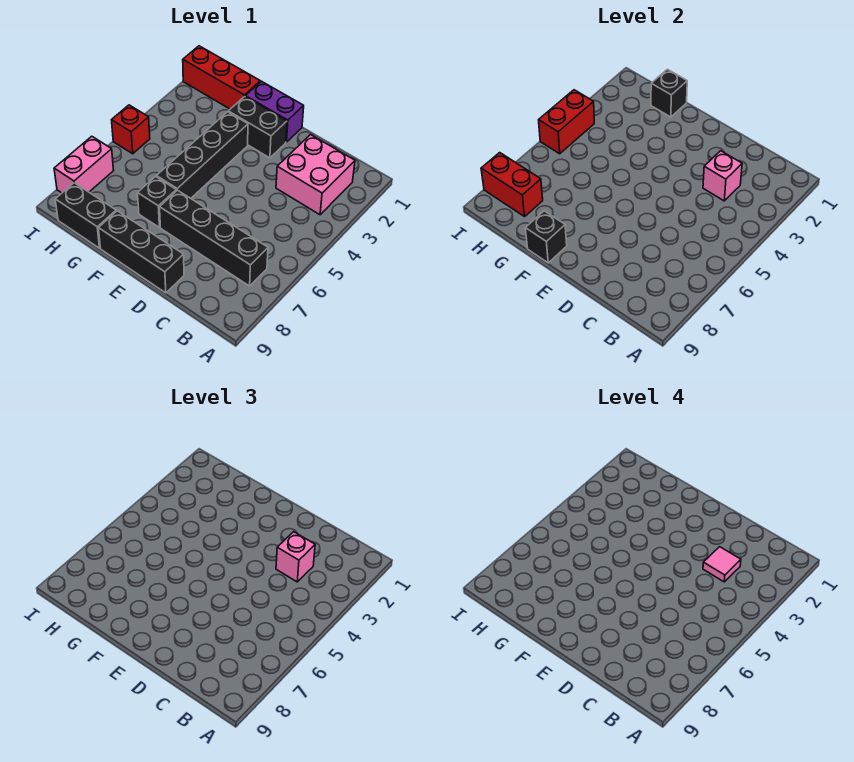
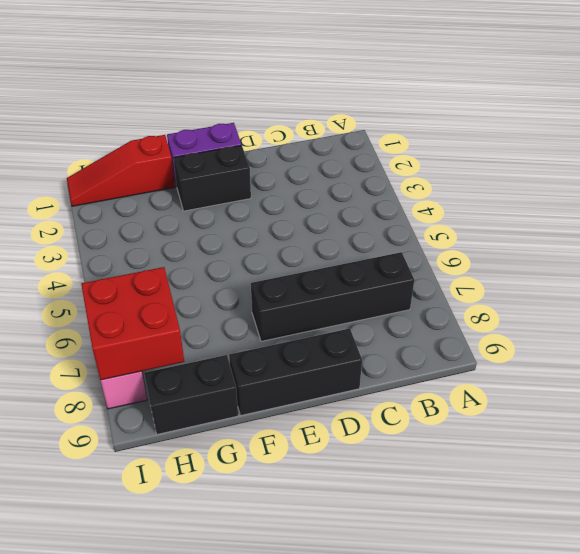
red slope G1:I1 level 1 top G -> red brick G1:I1 level 1
red brick H7:I8 level 2 -> red brick H8:I8 level 2
none -> pink brick B2:C3 level 1
none -> black brick F3:F6 level 1
none -> black brick F7 level 1

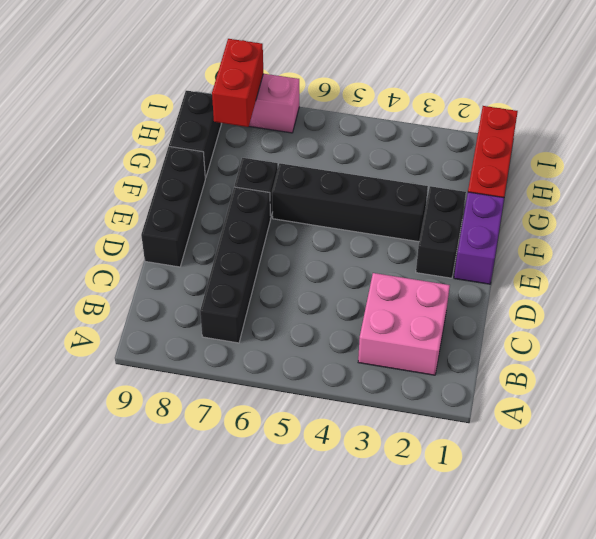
none -> red brick I5 level 1
none -> pink brick C3 level 2
none -> black brick F9 level 2

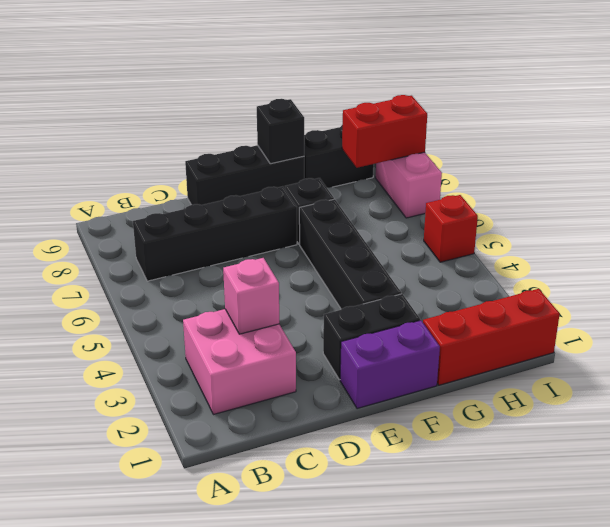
none -> black brick G1 level 2
none -> red brick I4:I5 level 2
none -> pink brick C3 level 3

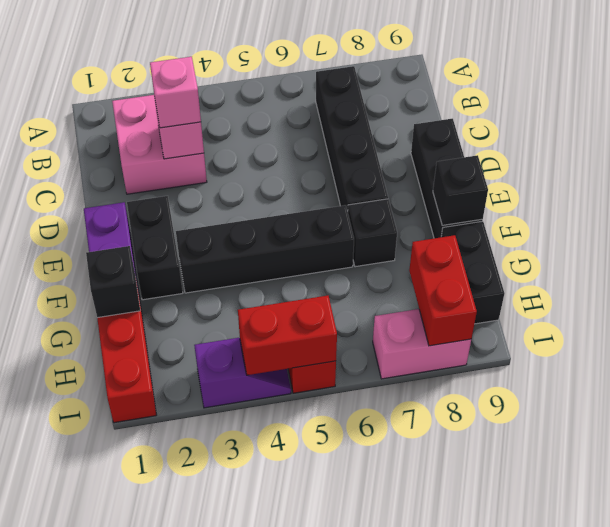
purple slope I3:I4 level 1 top 3 -> none
none -> pink tile C3 level 4

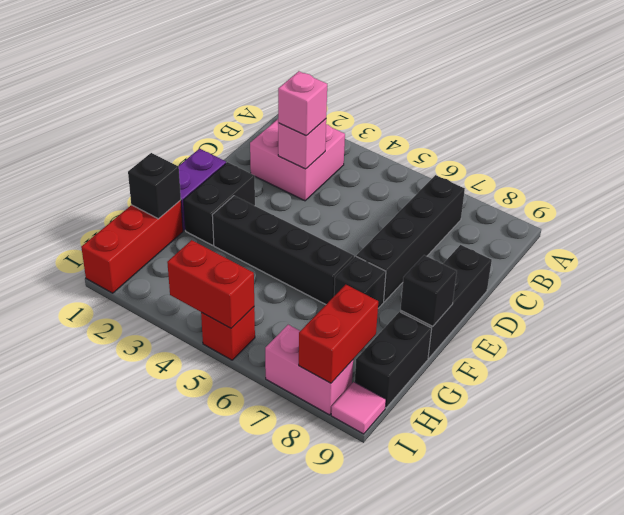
pink tile I9 level 1 -> pink tile C3 level 4

